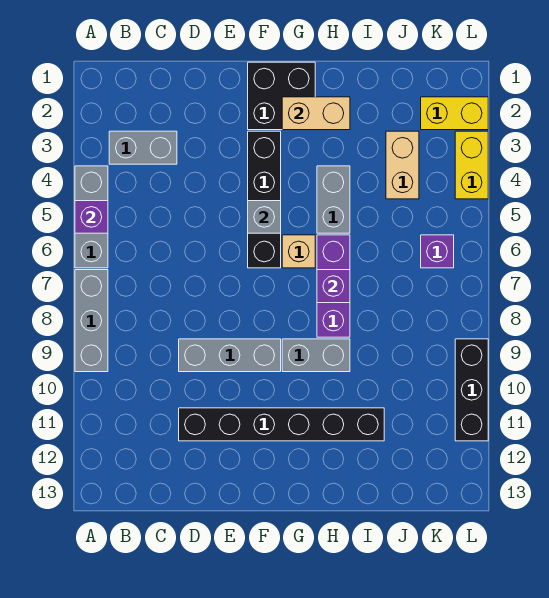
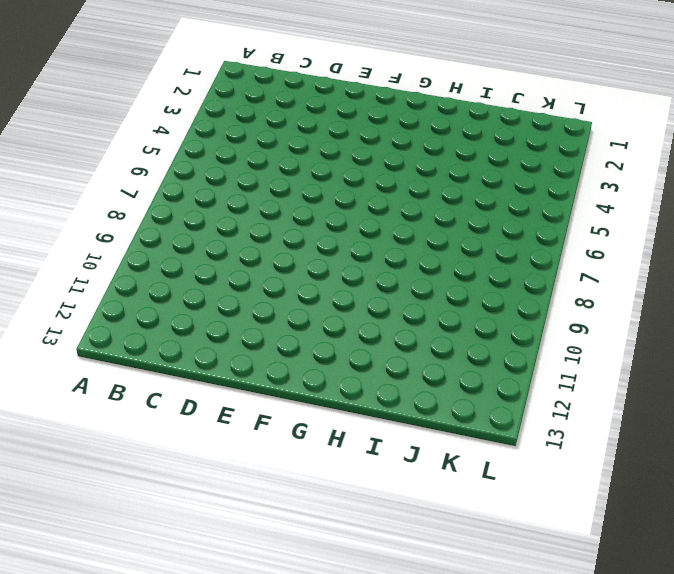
none -> grey brick A4:A6 level 1
none -> grey brick A7:A9 level 1
none -> grey brick B3:C3 level 1

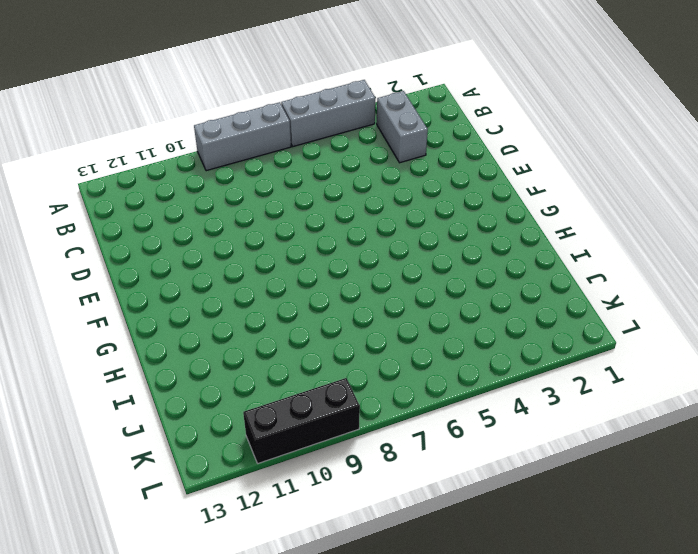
none -> grey brick D9:F9 level 1
none -> black brick D11:I11 level 1
none -> black brick F1:G2 level 1

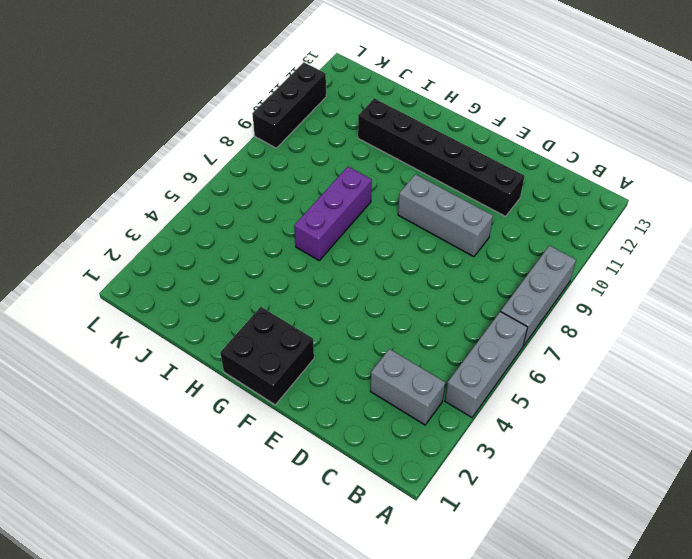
none -> black brick F3:F6 level 1
none -> tan brick G6 level 1
none -> grey brick G9:H9 level 1

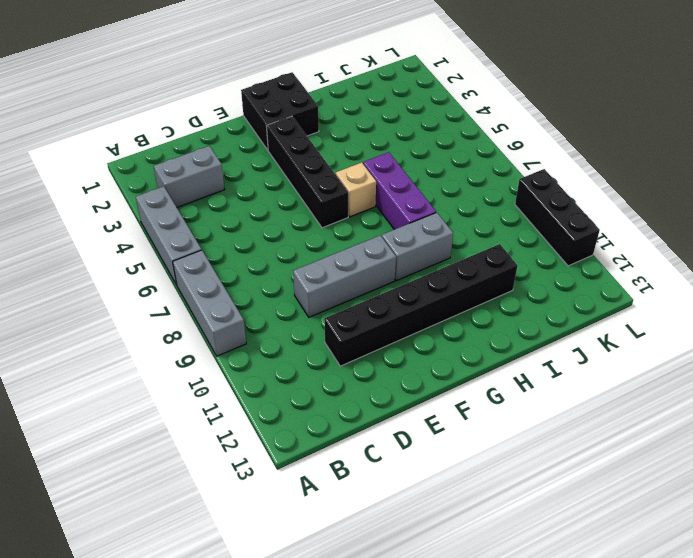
none -> grey brick H4:H5 level 1
none -> tan brick J3:J4 level 1
none -> yellow brick K2:L2 level 1

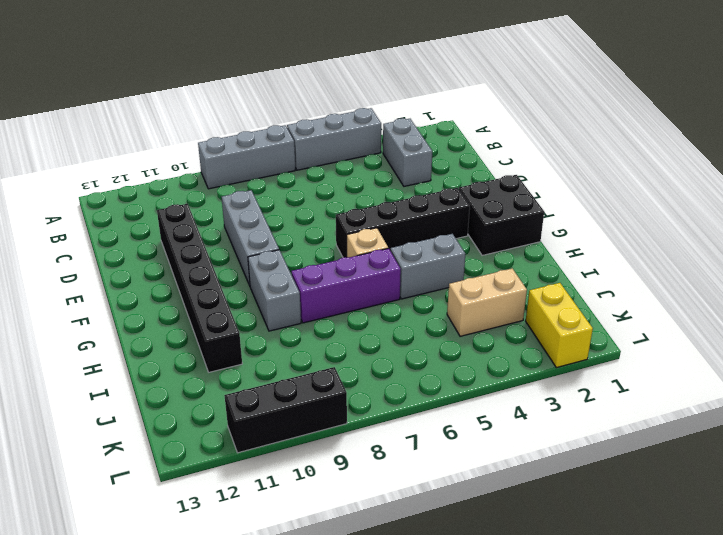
none -> purple brick K6 level 1
none -> yellow brick L3:L4 level 1
none -> purple brick A5 level 2

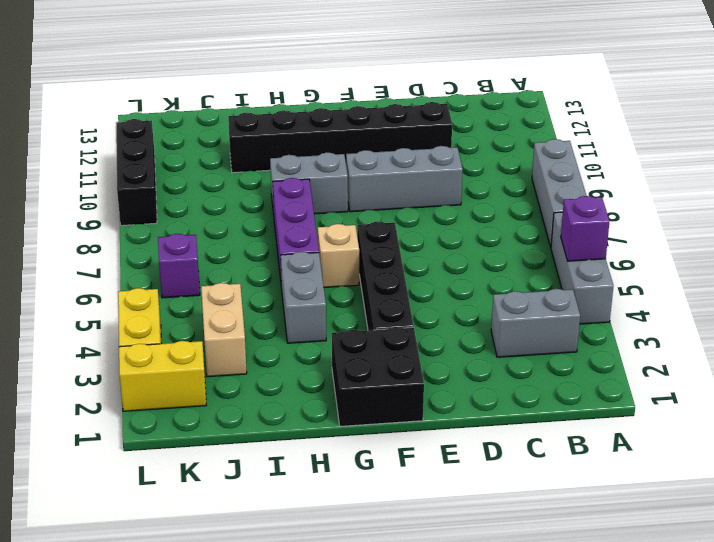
none -> grey brick F5 level 2
none -> tan brick G2:H2 level 2
none -> purple brick H7 level 2

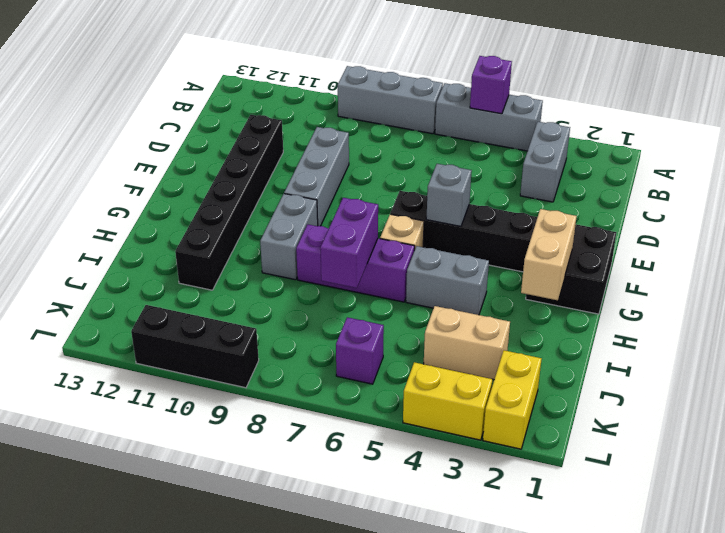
purple brick H7:I7 level 2 -> purple brick H7 level 2

